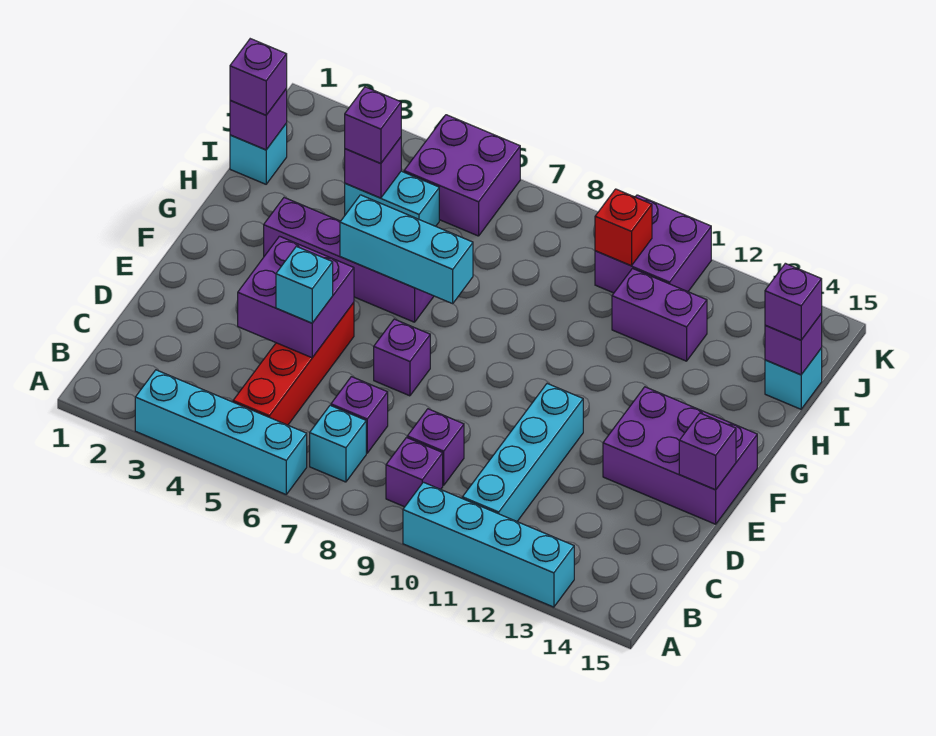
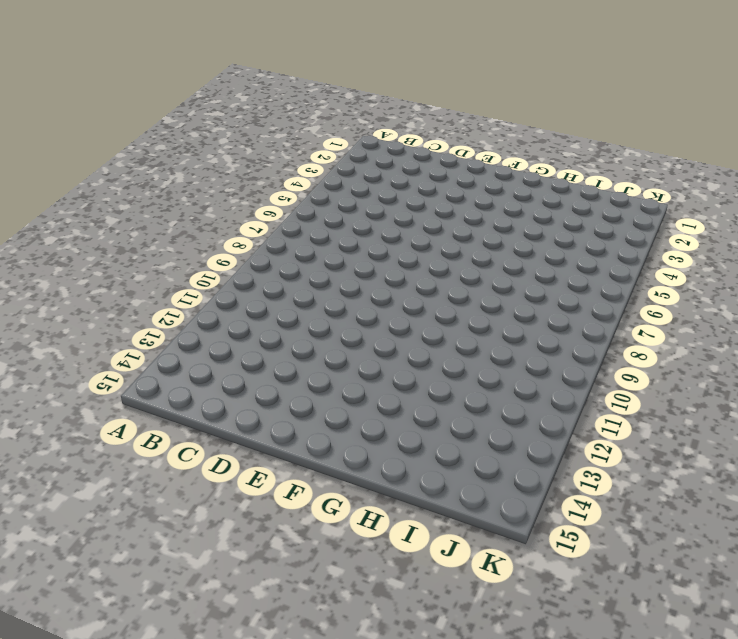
none -> cyan brick A3:A6 level 1
none -> cyan brick A10:A13 level 1
none -> red brick B5:E5 level 1

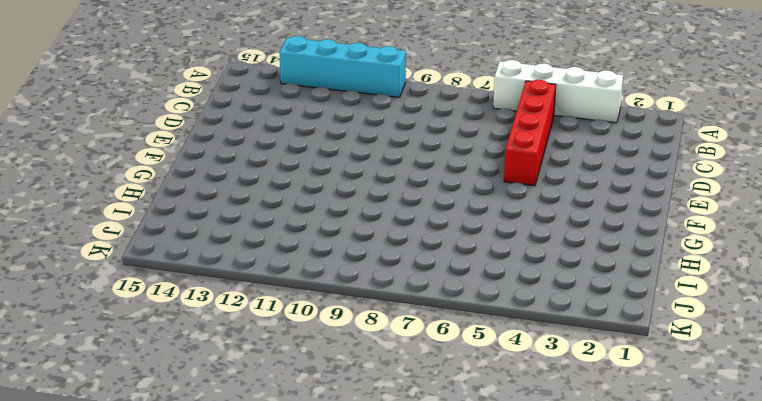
white brick A3:A6 level 1 -> cyan brick A3:A6 level 1
none -> cyan brick B7 level 1
none -> purple brick B9 level 1
none -> cyan brick B11:E11 level 1

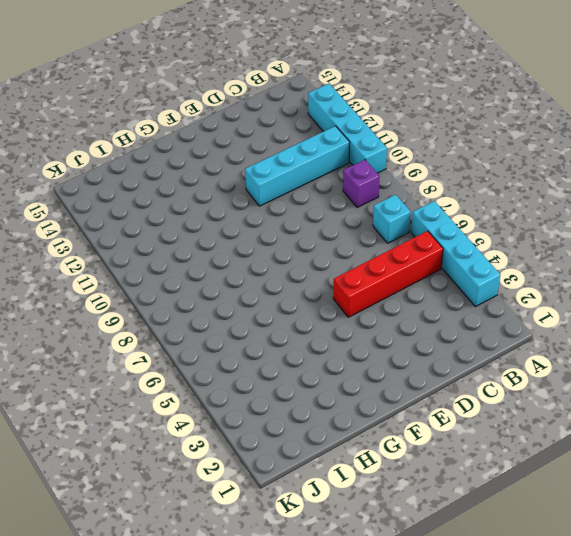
none -> purple brick C7 level 1
none -> purple brick C9 level 1
none -> purple brick E7 level 1

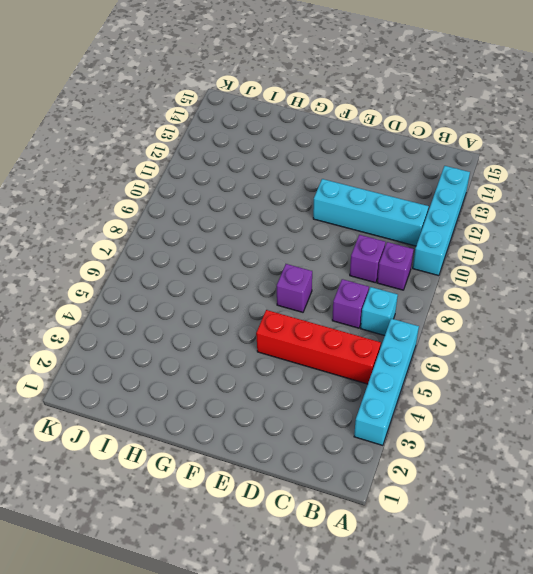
none -> purple brick E13:F15 level 1
none -> purple brick G3:G6 level 1
none -> cyan brick I1 level 1

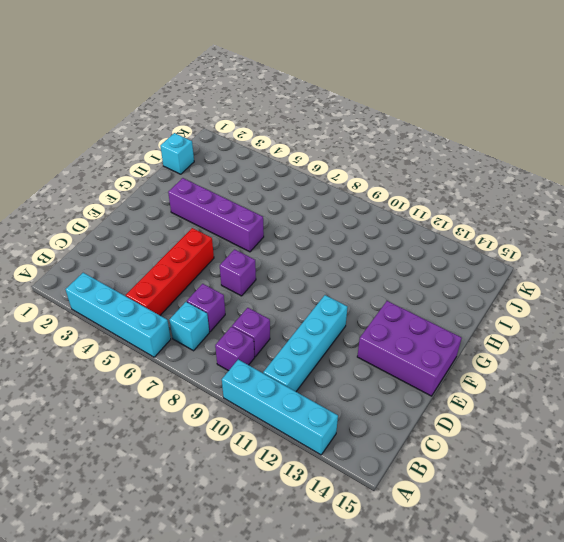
none -> cyan brick I4:I5 level 1
none -> purple brick I11:I12 level 1
none -> cyan brick I15 level 1

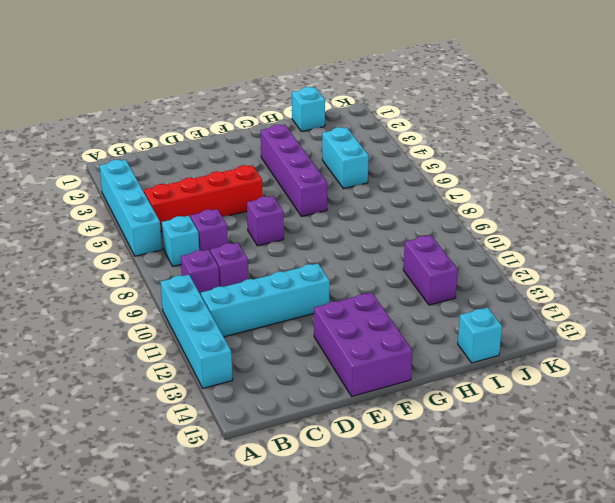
none -> purple brick J5:K6 level 1
none -> purple brick J10:K11 level 1
none -> purple brick D4:E5 level 2

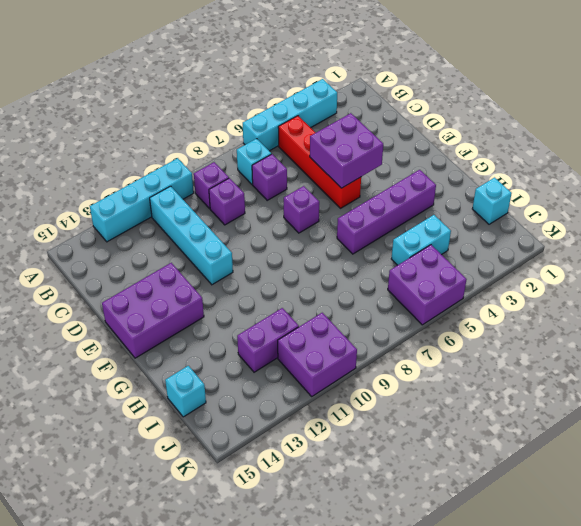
none -> purple brick E15 level 2
none -> cyan brick G5:G7 level 2
none -> purple brick I1 level 2

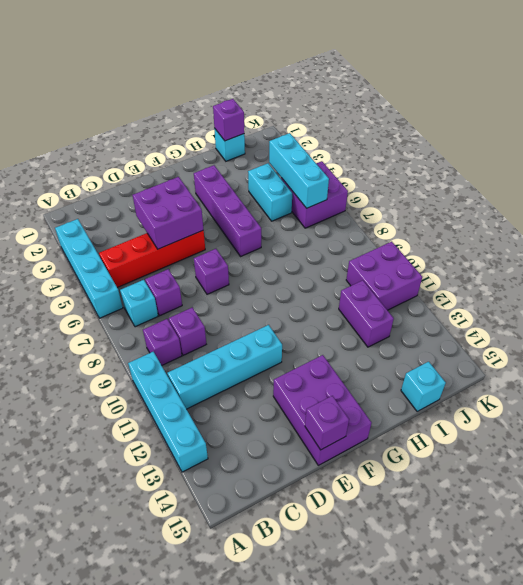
cyan brick J4:J6 level 2 -> cyan brick G5:G7 level 2
none -> purple brick I4 level 2
none -> purple brick I15 level 2
none -> red brick J10 level 2

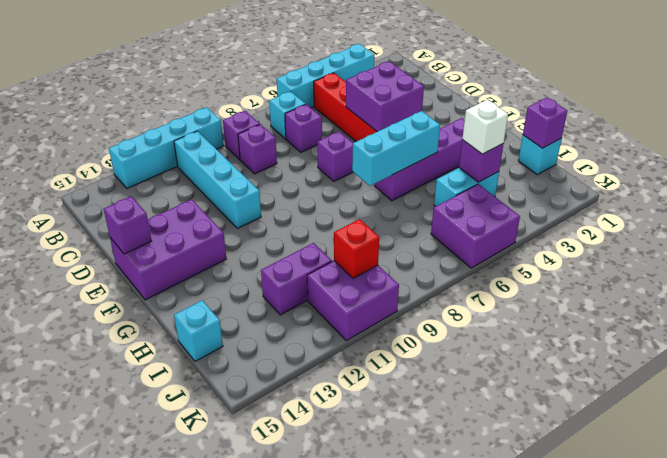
white brick I4 level 3 -> purple brick I4 level 3
none -> purple brick I15 level 2
none -> cyan brick D5 level 3
none -> purple brick I1 level 3

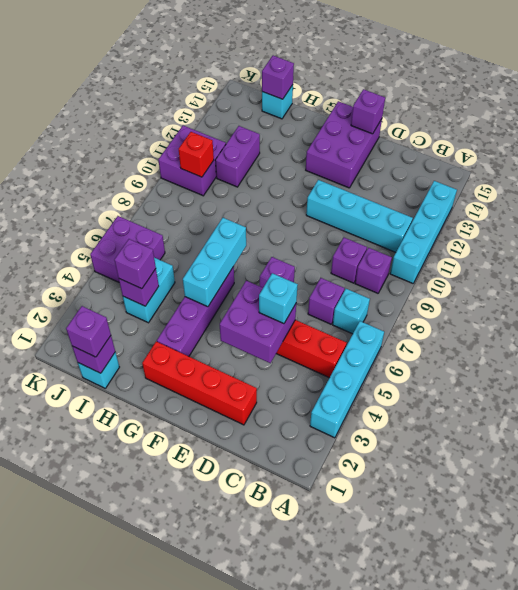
red brick D2:G2 level 1 -> none
none -> purple brick I15 level 3

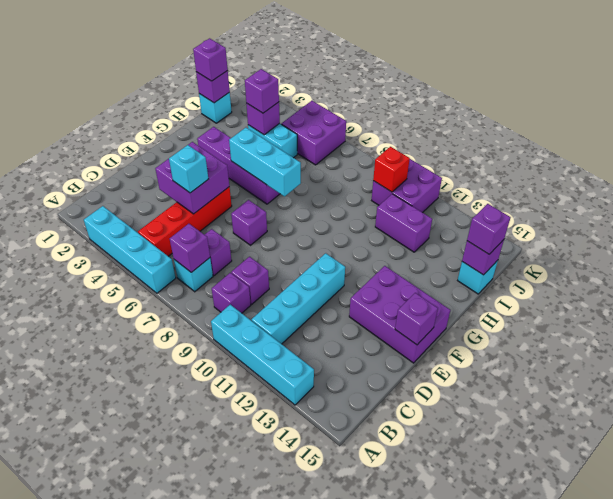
purple brick B7 level 2 -> none

